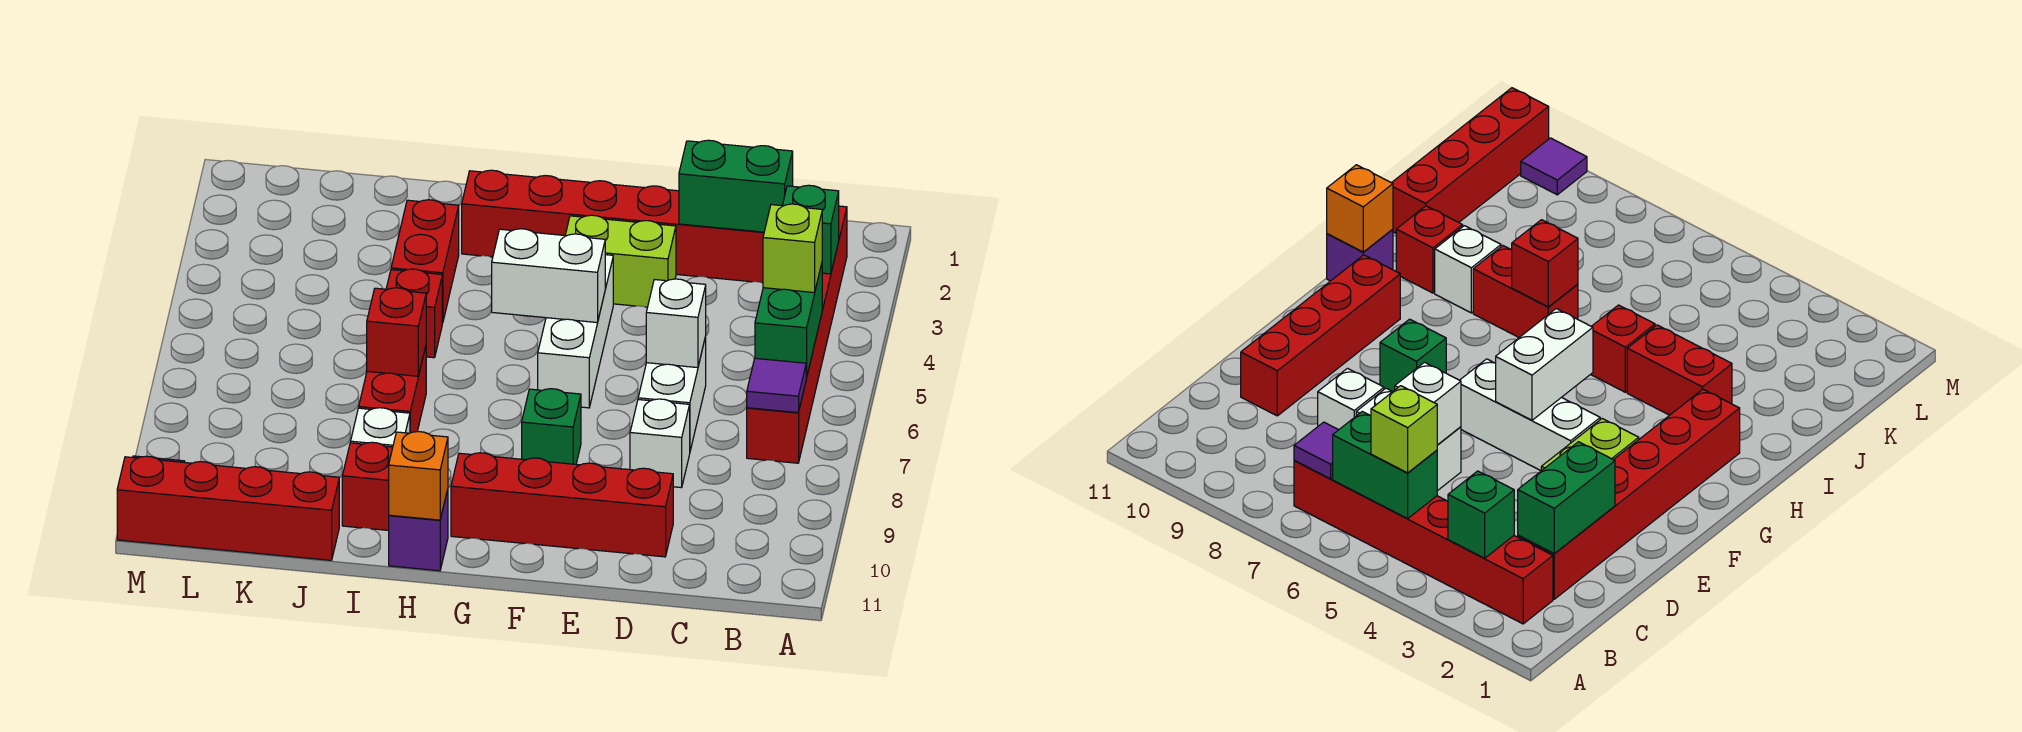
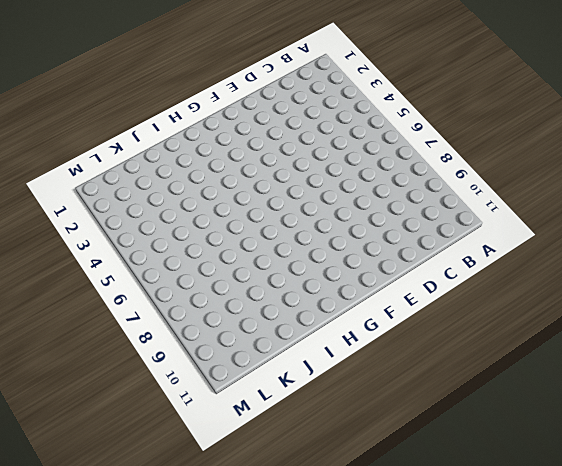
none -> red brick B2:B7 level 1
none -> red brick C2:H2 level 1
none -> white brick D6:D7 level 1

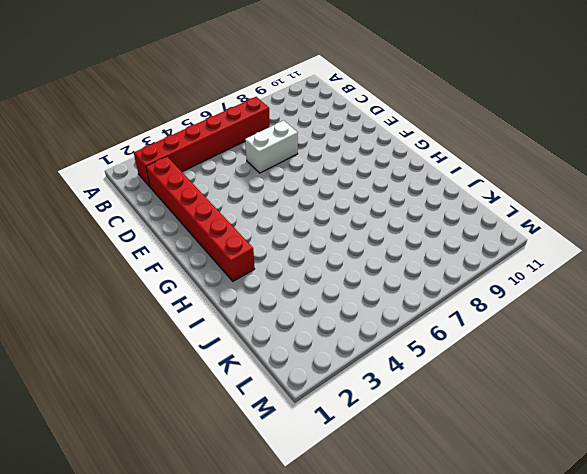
none -> white brick D8 level 1
none -> red brick D10:G10 level 1
none -> lime brick E3:F3 level 1

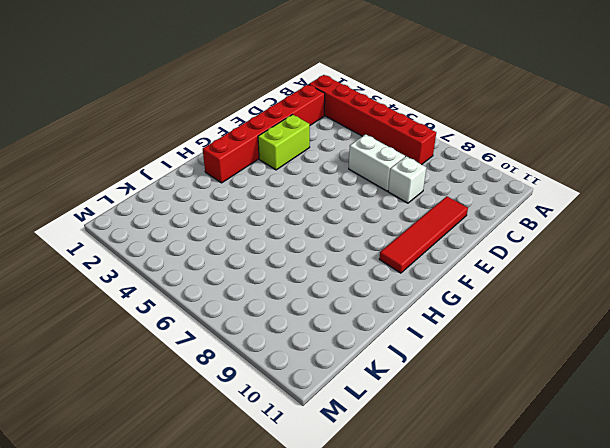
red tile D10:G10 level 1 -> red brick D10:G10 level 1
none -> white brick F4:F6 level 1
none -> green brick F8 level 1
none -> purple brick H11 level 1

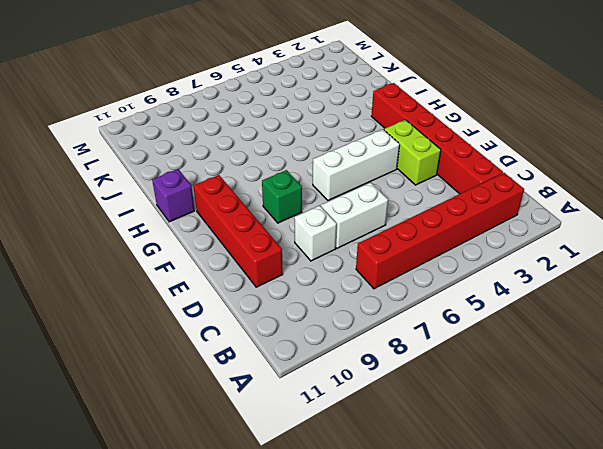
none -> red brick I3:I4 level 1
none -> red brick I5 level 1
none -> red brick I7:I8 level 1

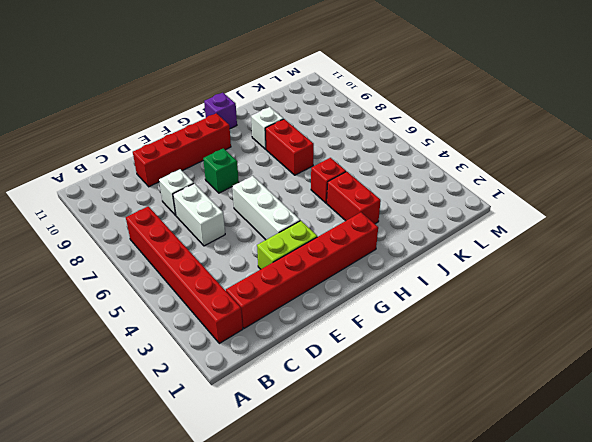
none -> red brick I10 level 1
none -> red brick J11:M11 level 1
none -> purple tile M10 level 1

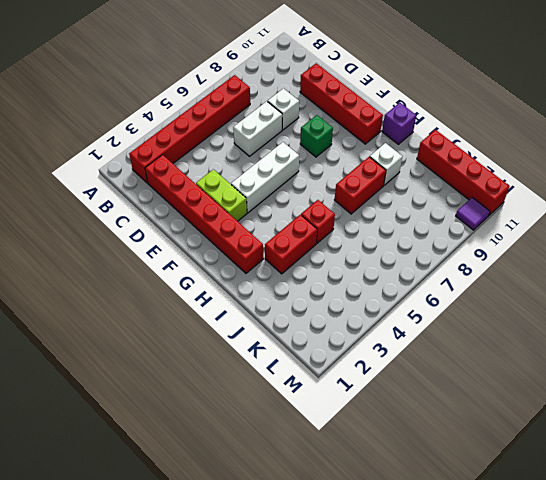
none -> red brick I10 level 1
none -> green brick B3 level 2
none -> green brick B5:B6 level 2

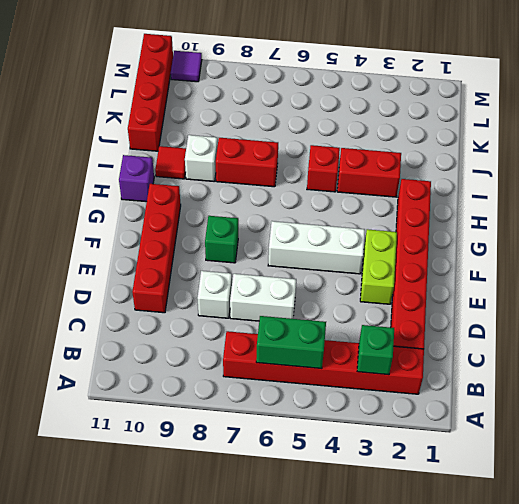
red tile I10 level 1 -> red brick I10 level 1
none -> purple tile B7 level 2
none -> green brick C2:D2 level 2
none -> white brick D6 level 2

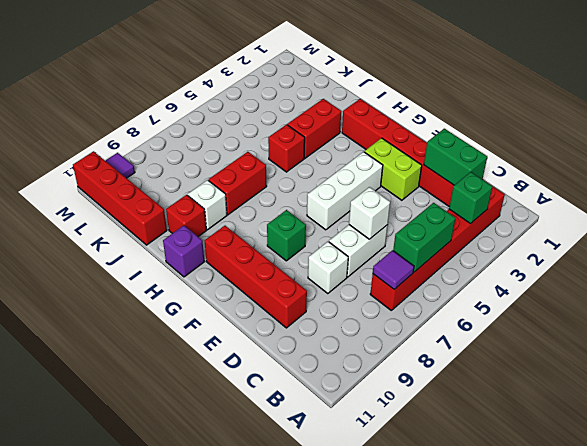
none -> white brick F5:G5 level 2
none -> orange brick H11 level 2
none -> red brick I7 level 2

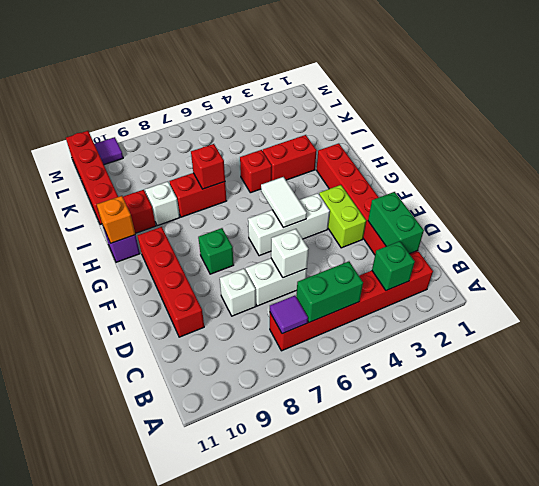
white tile F5:G5 level 2 -> white brick F5:G5 level 2
none -> lime brick B5 level 3

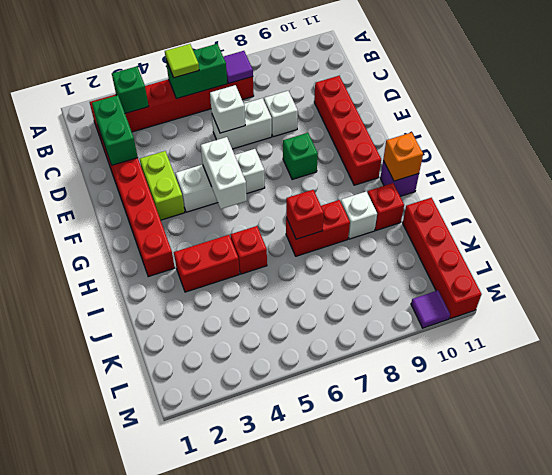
lime tile B5 level 3 -> lime brick B5 level 3

